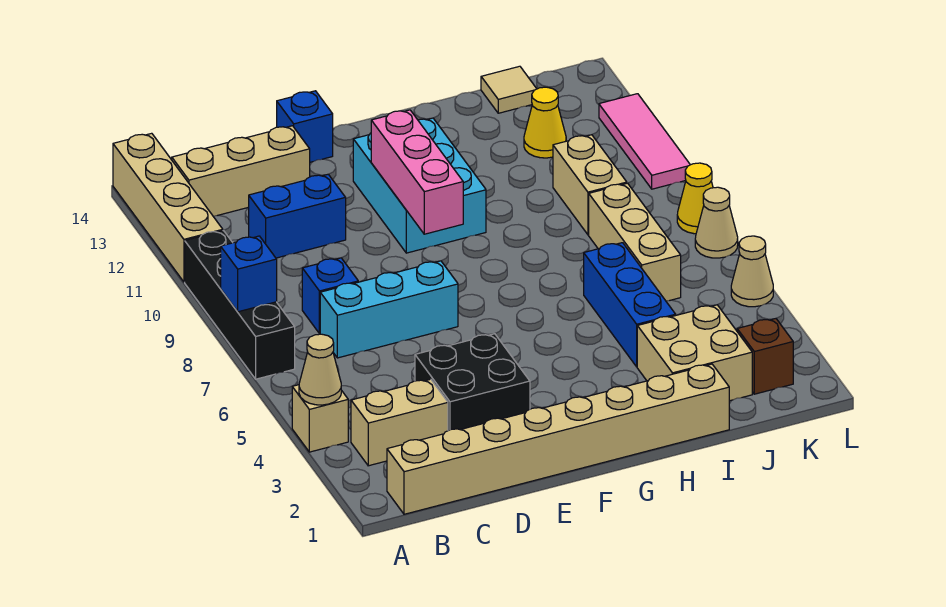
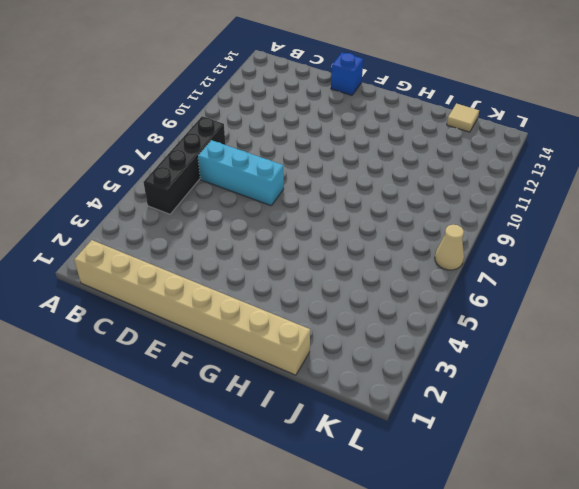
black brick B5:B8 level 1 -> black brick A7:A10 level 1
none -> tan brick A4 level 1
none -> tan brick A11:A14 level 1
none -> tan brick B3:C3 level 1

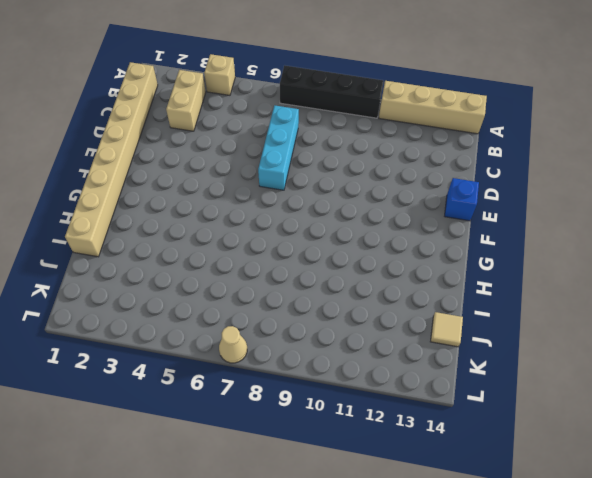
none -> tan brick B13:D13 level 1
none -> blue brick C8 level 1
none -> blue brick C11:D11 level 1

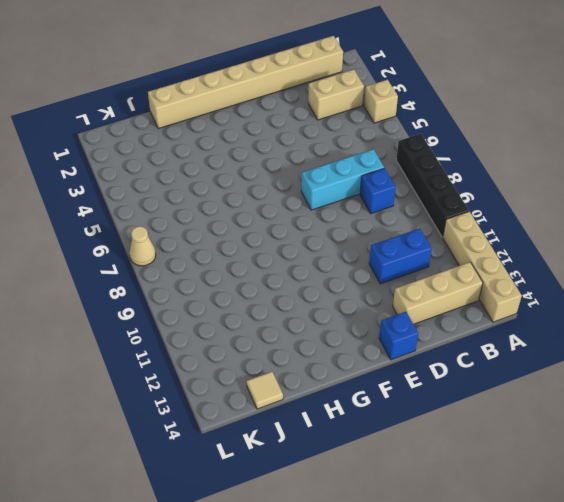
none -> black brick D3:E4 level 1
none -> cyan brick F10:G12 level 1
none -> tan brick I2:J3 level 1

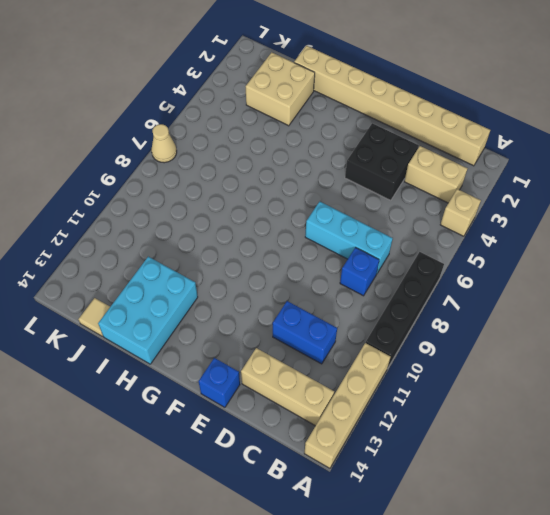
cyan brick H12:I14 level 1 -> cyan brick F10:G12 level 1
none -> blue brick I4:I6 level 1
none -> tan brick J6:J8 level 1
none -> tan brick J9:J10 level 1

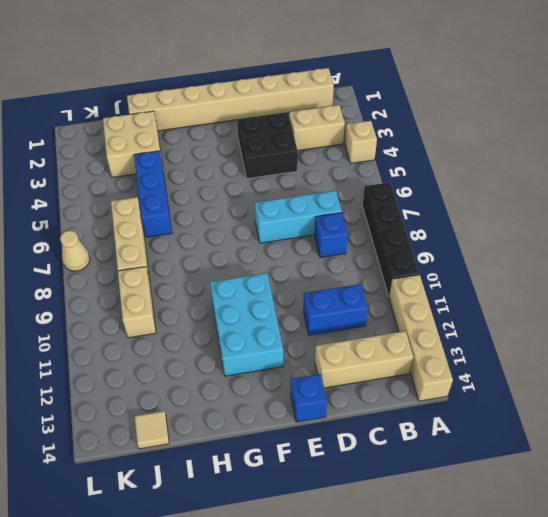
none -> yellow cone J12 level 1
none -> brown brick K2 level 1
none -> tan cone L5 level 1

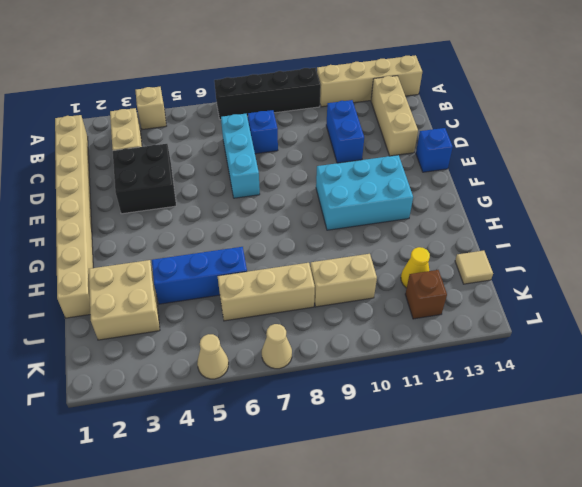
brown brick K12 level 1 -> brown brick K2 level 1
none -> yellow cone L8 level 1
none -> pink tile L10:L12 level 1
none -> tan cone A4 level 2

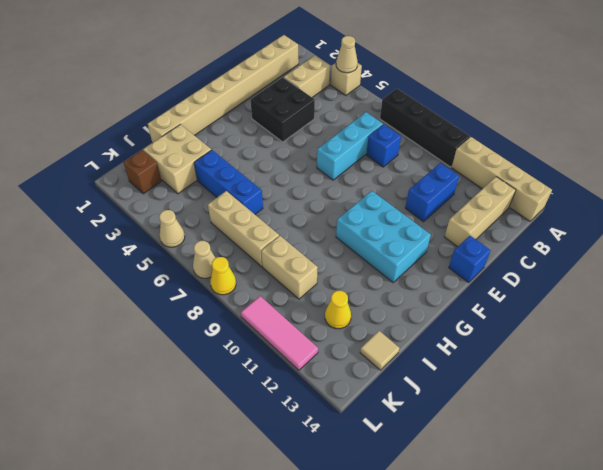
none -> blue brick A8 level 2
none -> pink brick F9:F11 level 2

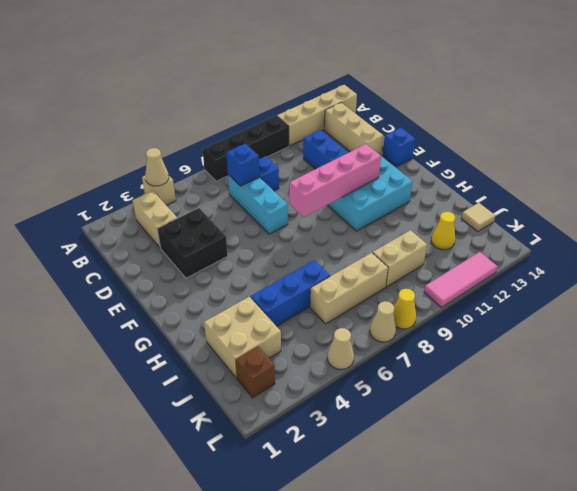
blue brick C7 level 2 -> blue brick A8 level 2
pink brick F8:F11 level 2 -> pink brick F9:F11 level 2
none -> tan brick B1:I1 level 1

